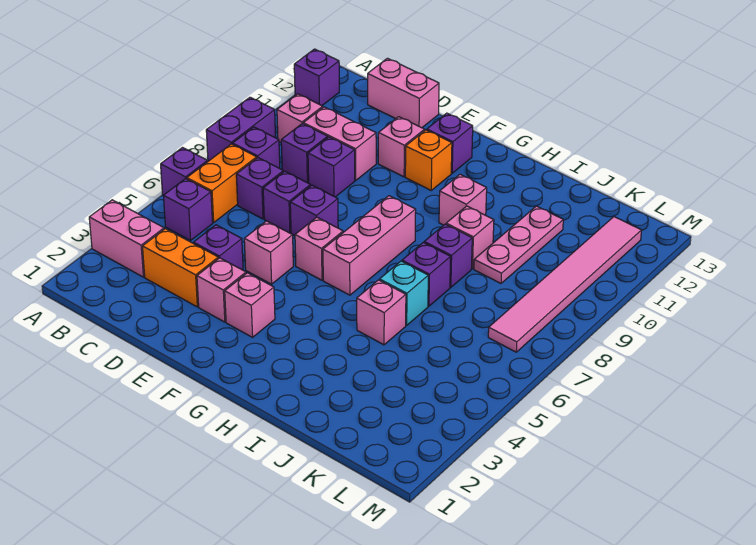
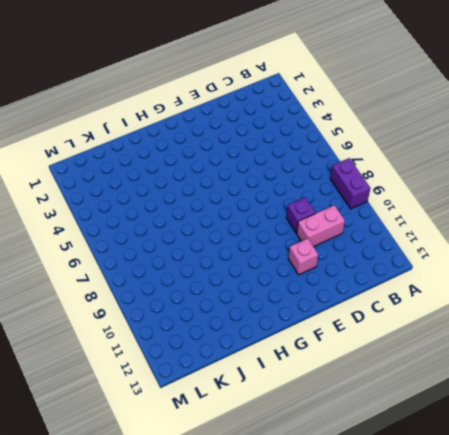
none -> pink brick A3:B3 level 1
none -> purple brick A6 level 1
none -> purple brick A12 level 1
none -> purple brick B5 level 1

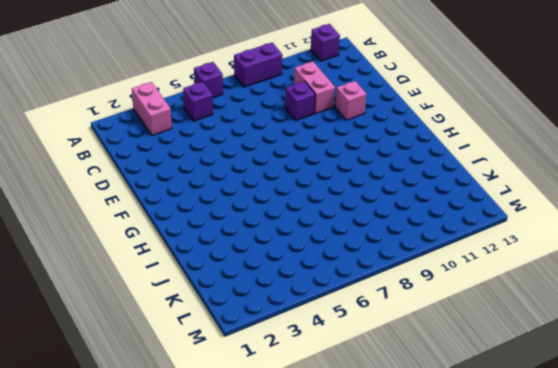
none -> orange brick B6:B7 level 1
none -> purple brick B8 level 1
none -> pink brick B10 level 1
none -> orange brick C3:D3 level 1

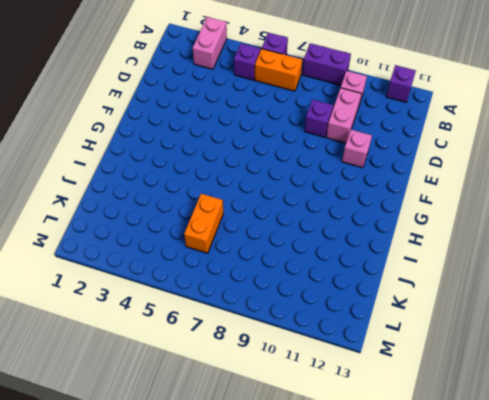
orange brick J6:K6 level 1 -> orange brick C3:D3 level 1
none -> purple brick B8 level 1
none -> purple brick C7 level 1
none -> purple brick C9 level 1
none -> pink brick C13:D13 level 1

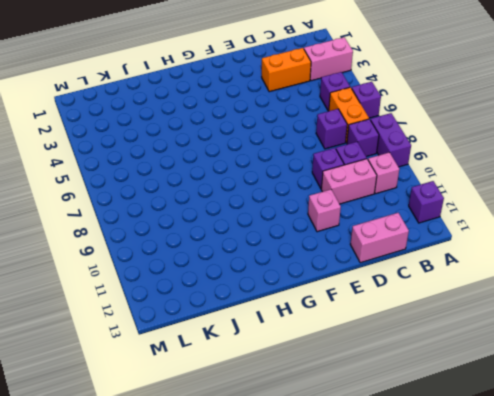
none -> purple brick D4 level 1
none -> purple brick D7 level 1
none -> pink brick E3 level 1
none -> pink brick E5 level 1

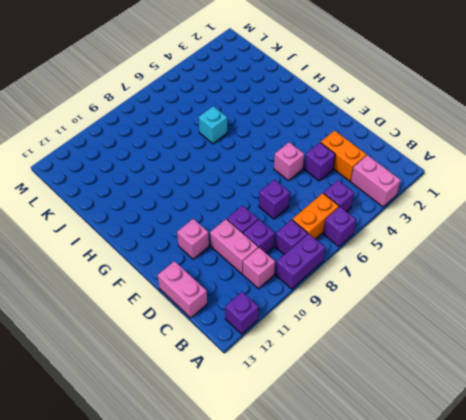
none -> purple brick C7 level 1
none -> pink brick E3 level 1
none -> purple brick E7 level 1
none -> pink brick F3 level 1

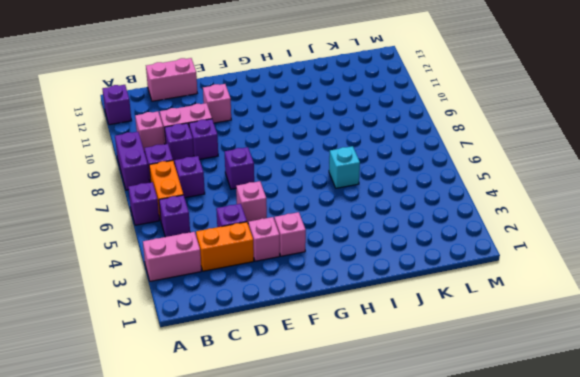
none -> purple brick D7 level 1
none -> pink brick F6 level 1
none -> orange brick F11 level 1
none -> purple brick F12 level 1

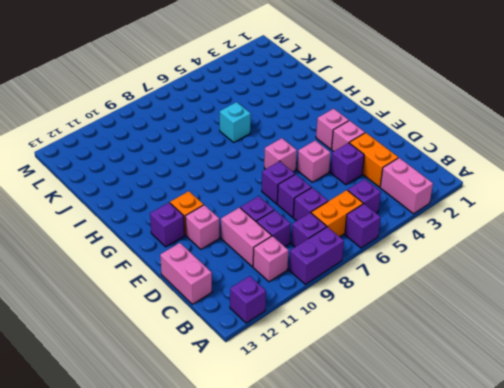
none -> pink brick G6:G8 level 1
none -> pink brick H10 level 1
none -> pink brick I5 level 1
none -> purple brick I7 level 1

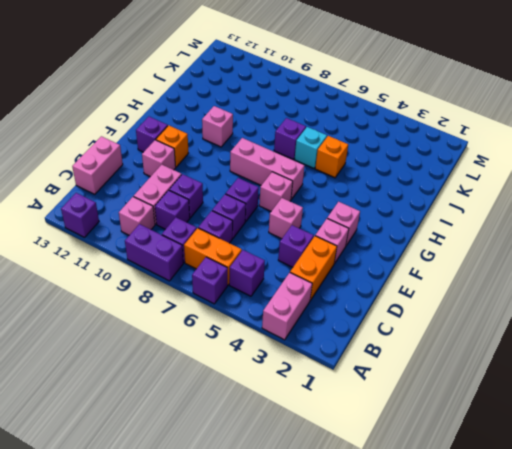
orange brick I5 level 1 -> pink brick I5 level 1
none -> purple brick I8 level 1
none -> pink brick I9 level 1
none -> pink plate J9:J11 level 1
none -> pink tile L7:L12 level 1

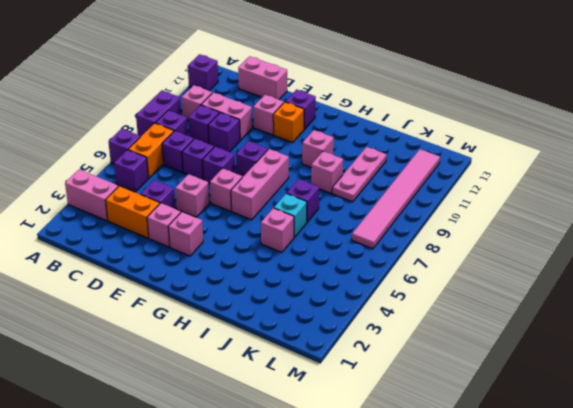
purple brick F8 level 1 -> purple brick I8 level 1

